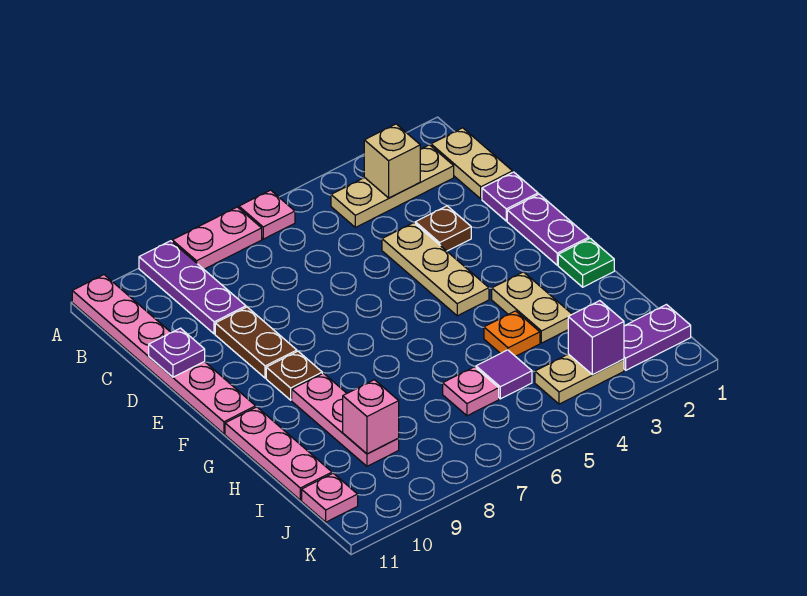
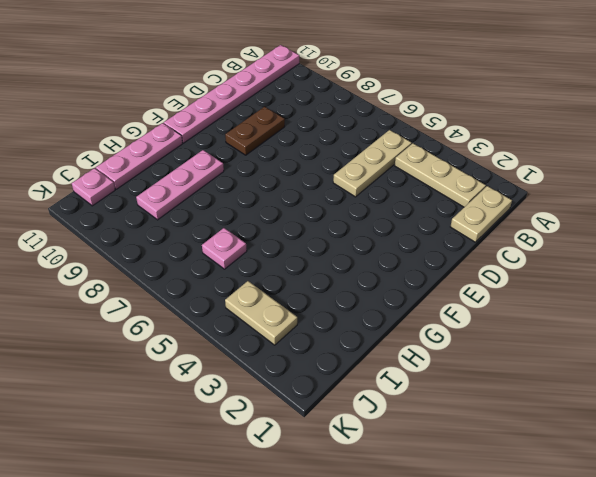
tan plate B5:D5 level 1 -> tan plate D4:F4 level 1
none -> pink plate A6 level 1
none -> pink plate A7:A8 level 1
none -> purple plate A9:C9 level 1

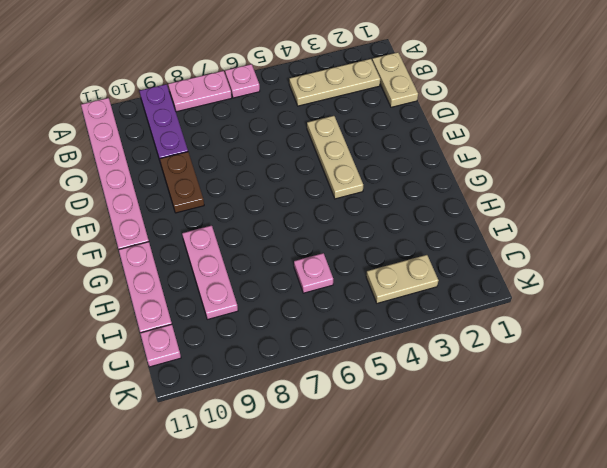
none -> purple plate D1 level 1
none -> brown plate D3 level 1
none -> purple plate E1:F1 level 1

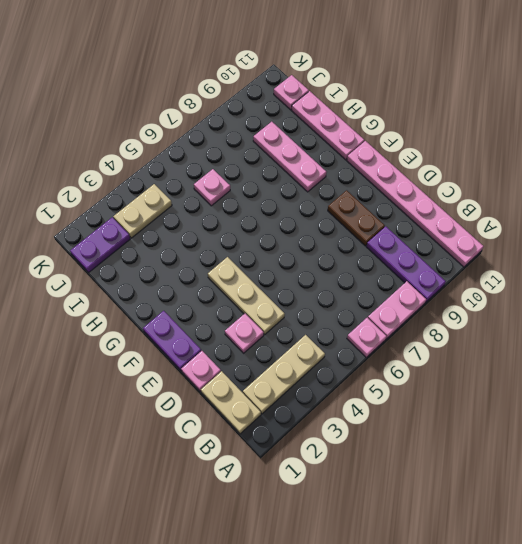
pink plate D1 level 1 -> purple plate D1 level 1
pink plate D3 level 1 -> brown plate D3 level 1
none -> brown plate F9 level 1
none -> green plate G1 level 1
none -> tan plate G3:H3 level 1

